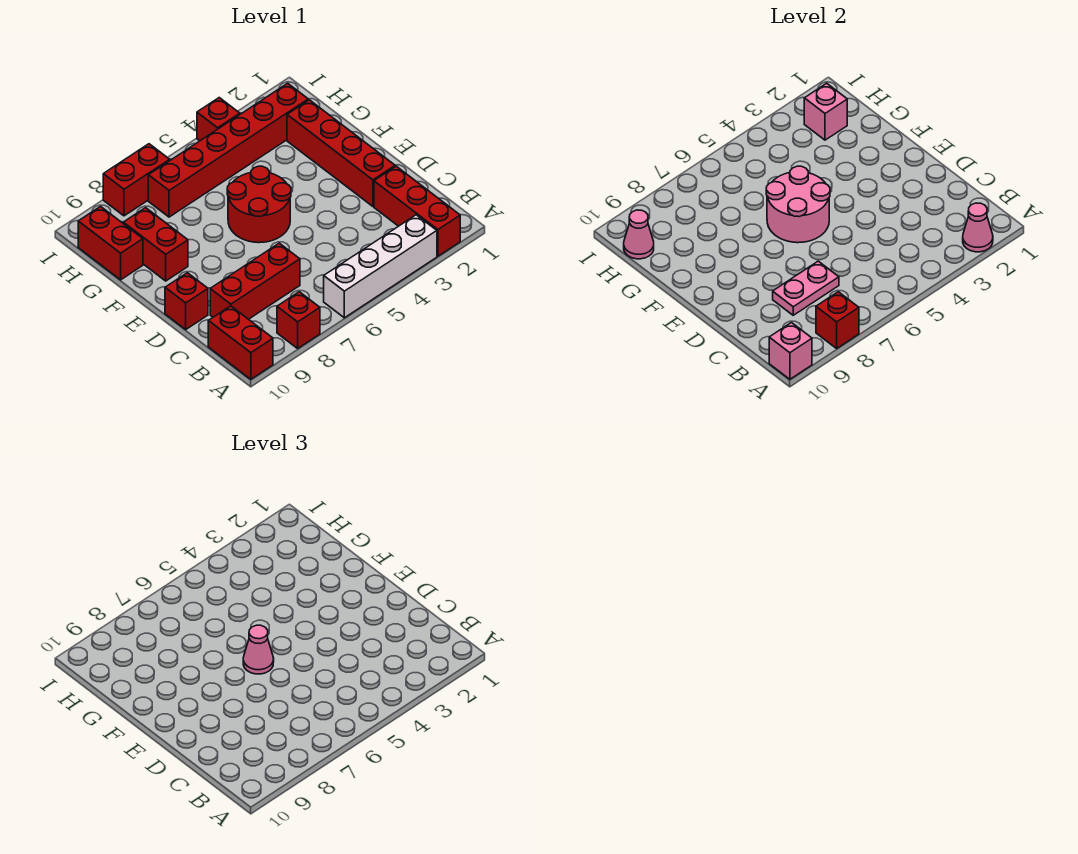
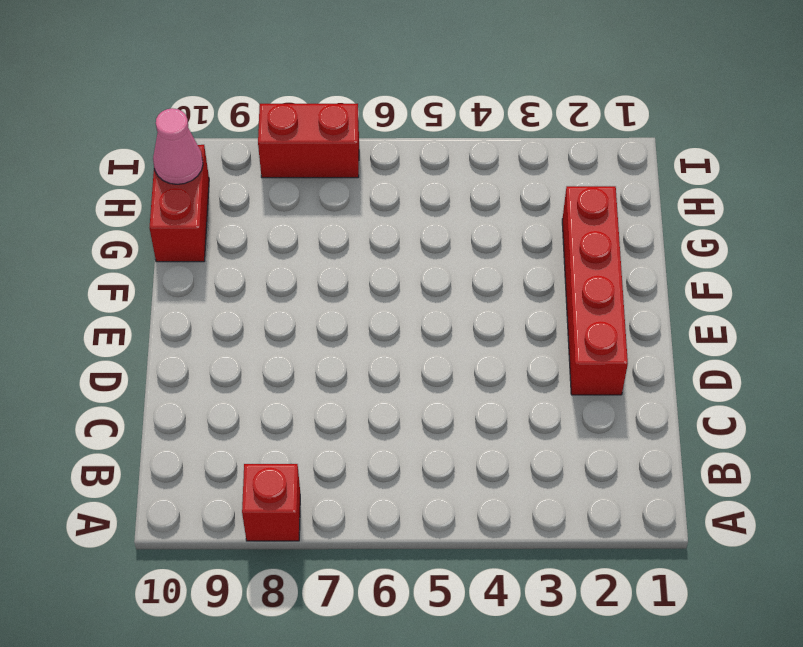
none -> red brick A2:C2 level 1
none -> white brick A3:A6 level 1
none -> red brick A10:B10 level 1

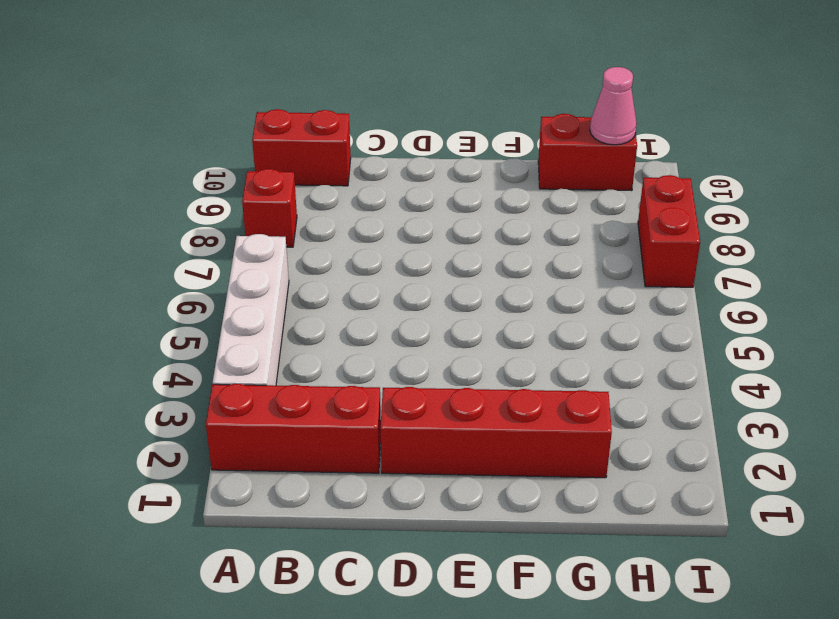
none -> red brick C7:C9 level 1
none -> red brick D10 level 1
none -> red round brick E5:F6 level 1

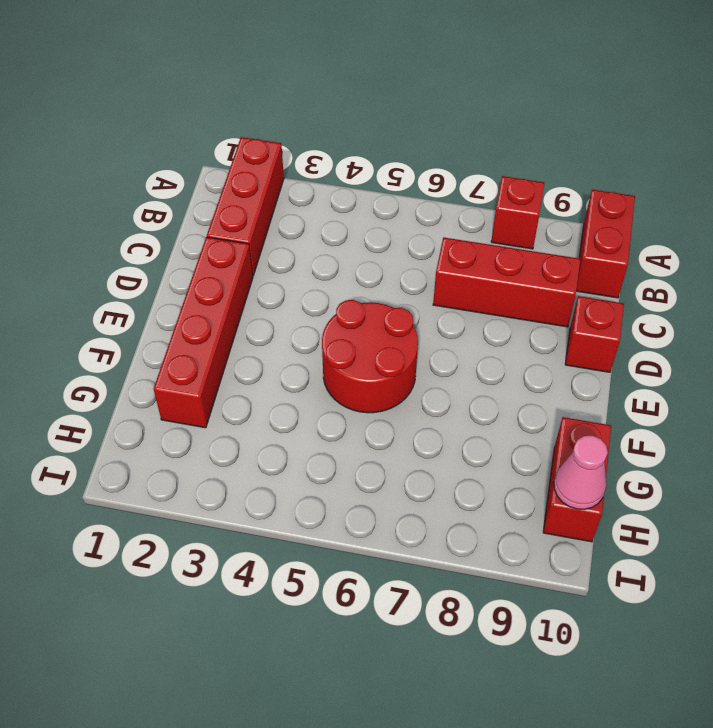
none -> white brick A3:A6 level 1
none -> red brick F9:G9 level 1
none -> red brick H2:H7 level 1

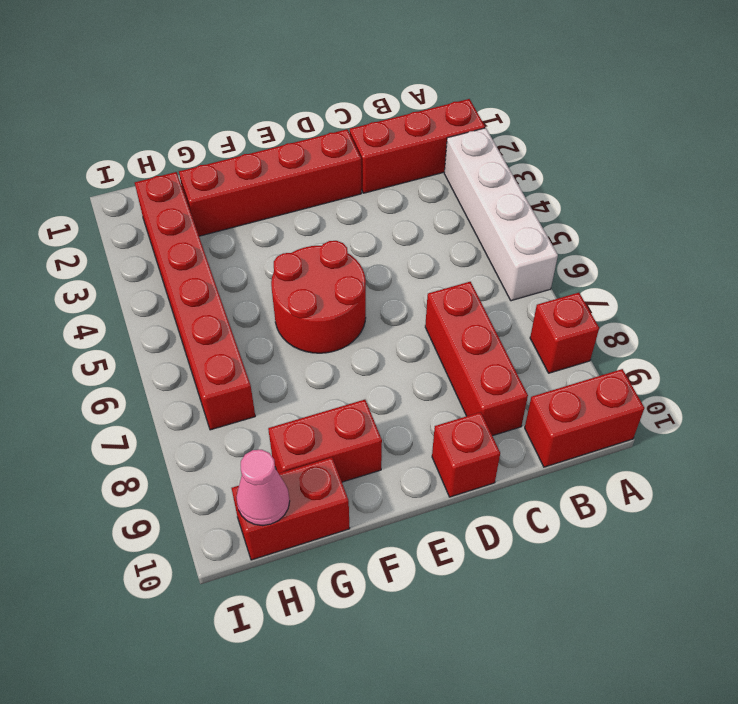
none -> red brick I4 level 1
none -> red brick I7:I8 level 1
none -> pink cone A2 level 2

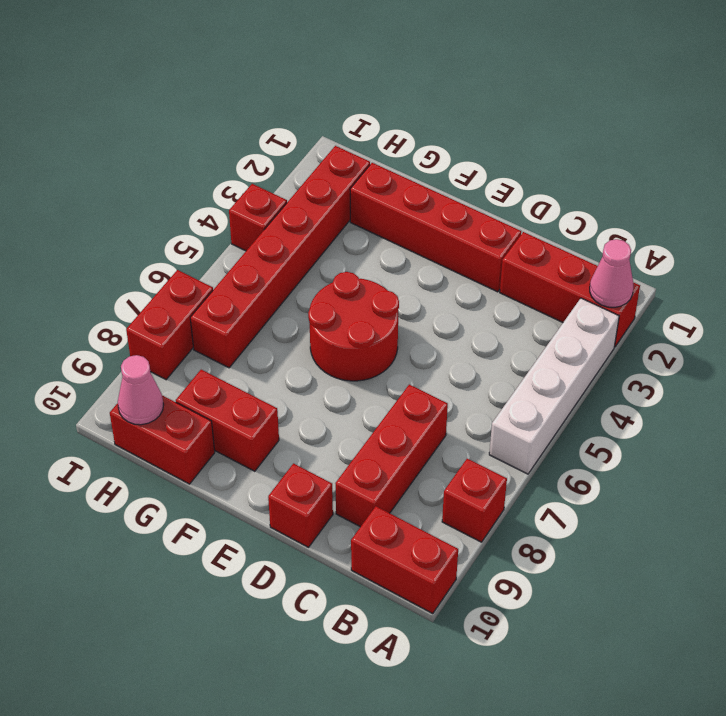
none -> red brick A8 level 2
none -> pink brick A10 level 2
none -> pink plate C7:C8 level 2

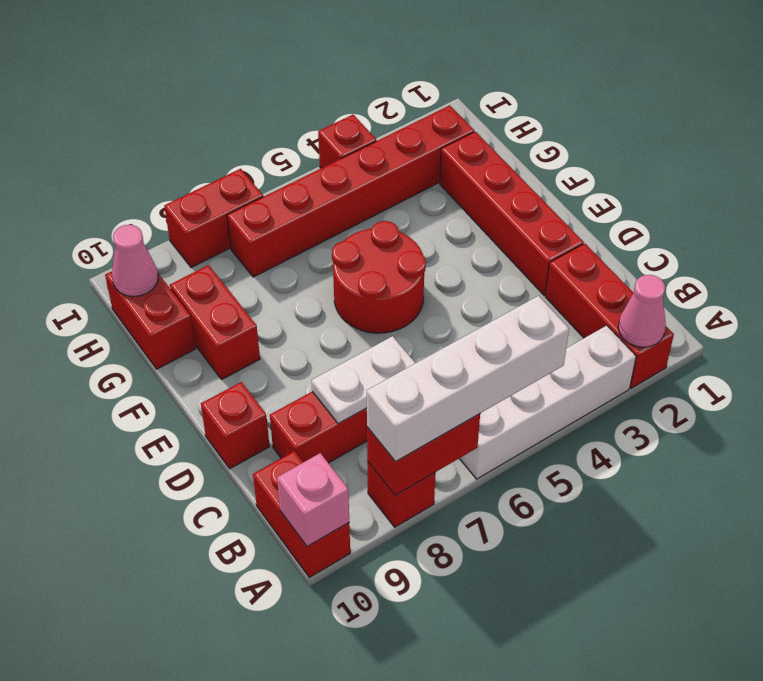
white brick A5:A8 level 3 -> none
red brick A7:A8 level 2 -> red brick A8 level 2
white plate C7:C8 level 2 -> pink plate C7:C8 level 2
none -> pink round brick E5:F6 level 2
none -> pink brick H2 level 2
none -> pink cone E6 level 3

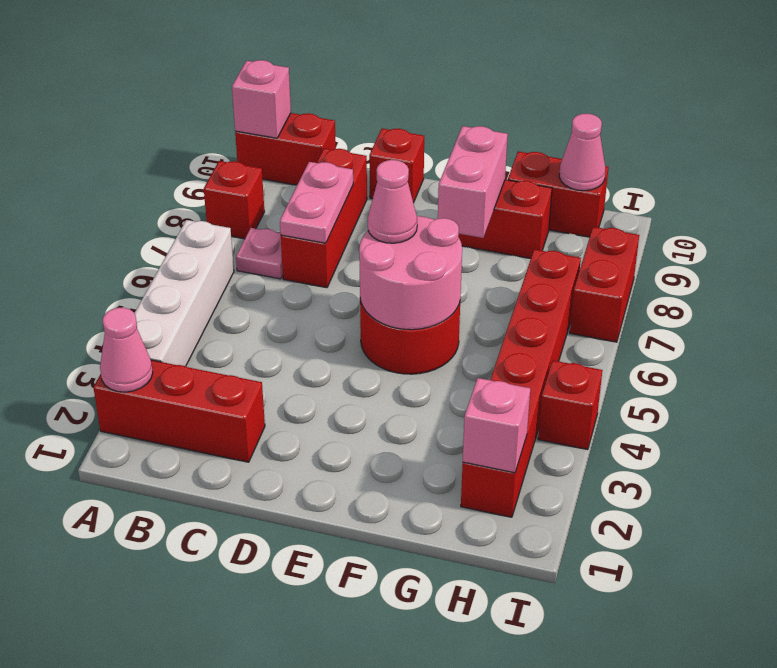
pink plate B7 level 1 -> none
pink brick F8:F9 level 2 -> none
none -> red brick D2:G2 level 1
none -> red brick A8 level 2

